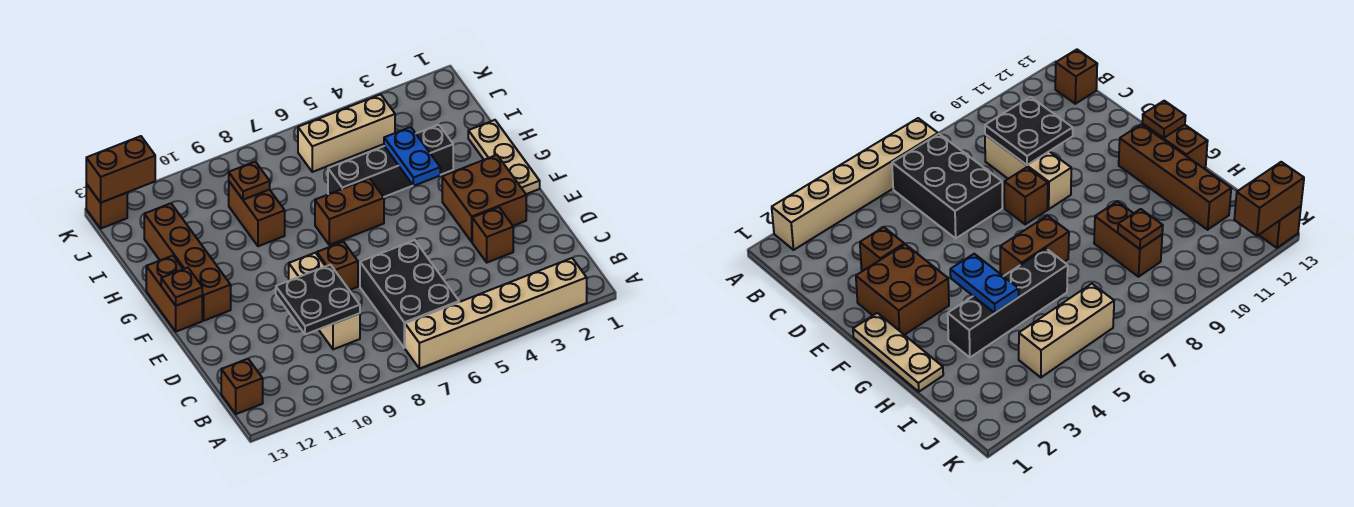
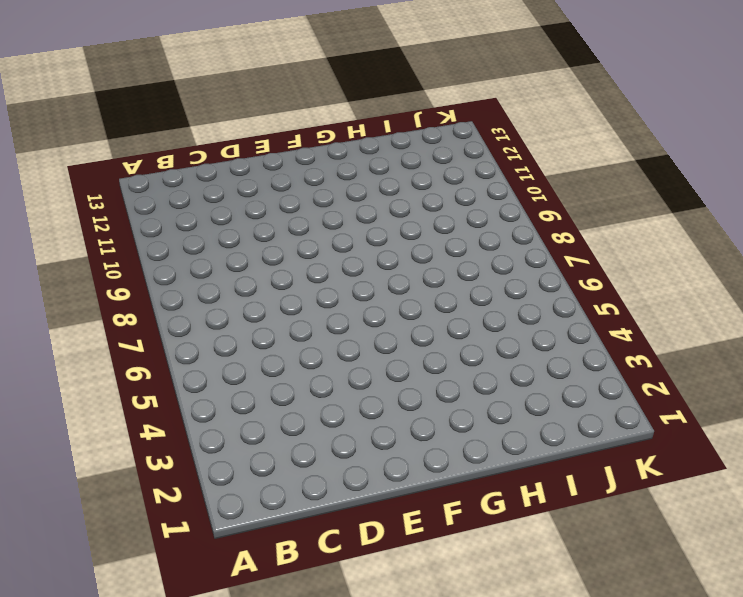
none -> tan brick A2:A7 level 1
none -> black brick B6:D7 level 1
none -> brown brick B13 level 1

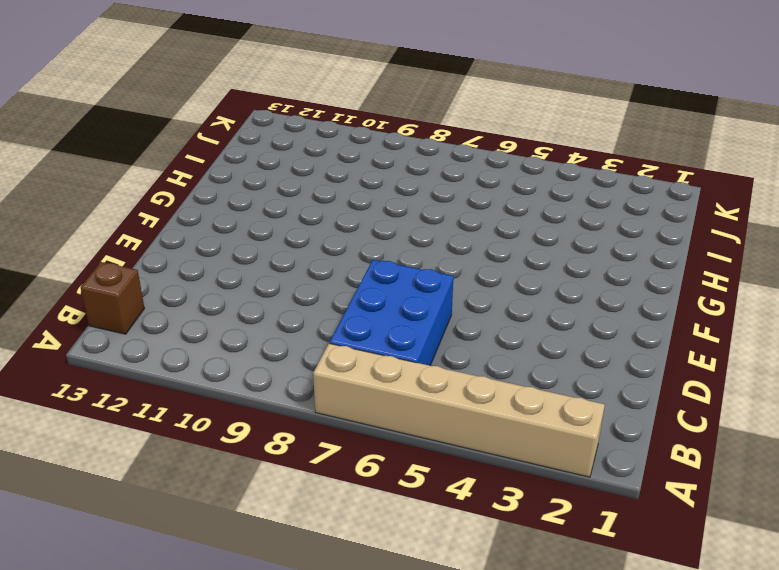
blue brick B6:D7 level 1 -> black brick B6:D7 level 1
none -> tan brick C9:E9 level 1
none -> brown brick D3 level 1
none -> brown brick E2:F3 level 1

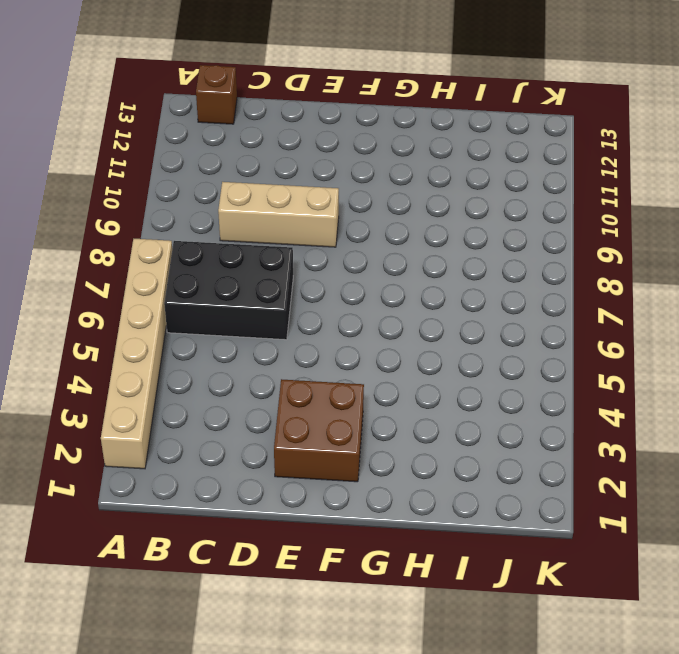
none -> brown brick D3 level 1
none -> brown brick E8 level 1
none -> tan plate F1:H1 level 1

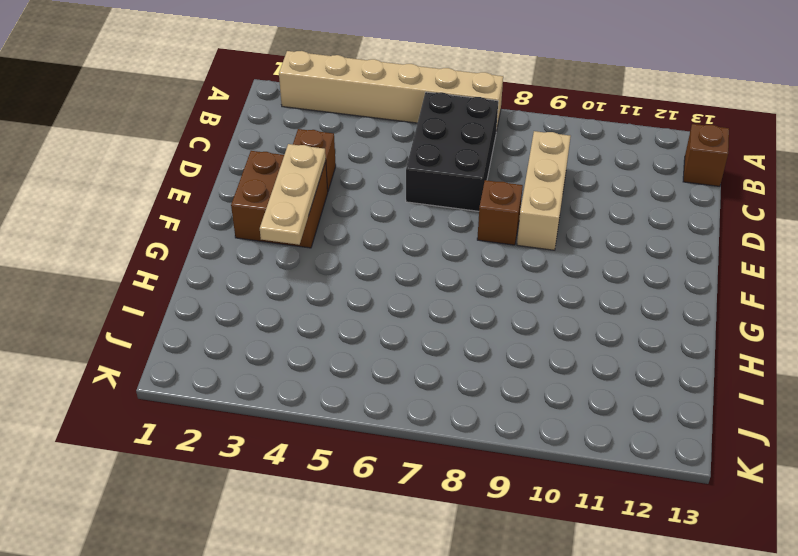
tan plate E3:G3 level 2 -> tan plate F1:H1 level 1
none -> brown brick F12:I12 level 1
none -> brown brick F13:G13 level 1
none -> brown brick G6:G7 level 1

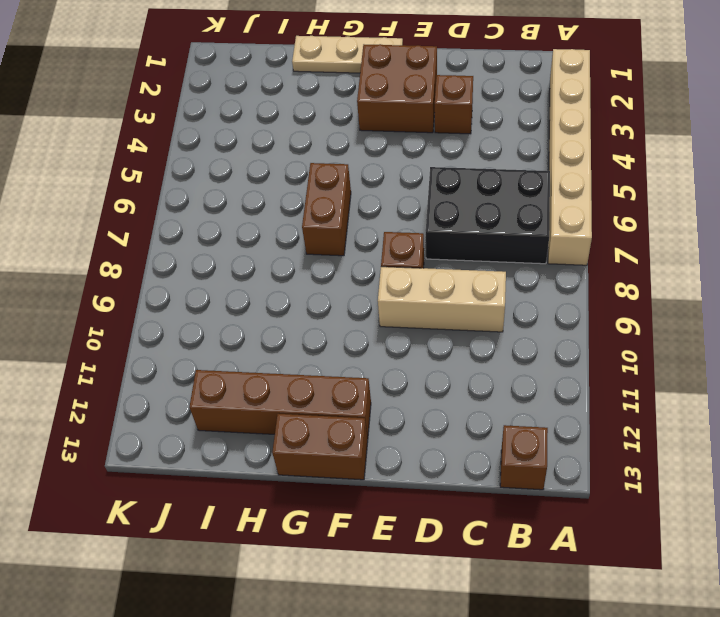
none -> black brick H3:H6 level 1
none -> brown brick H9:I9 level 1
none -> tan brick J4:J6 level 1

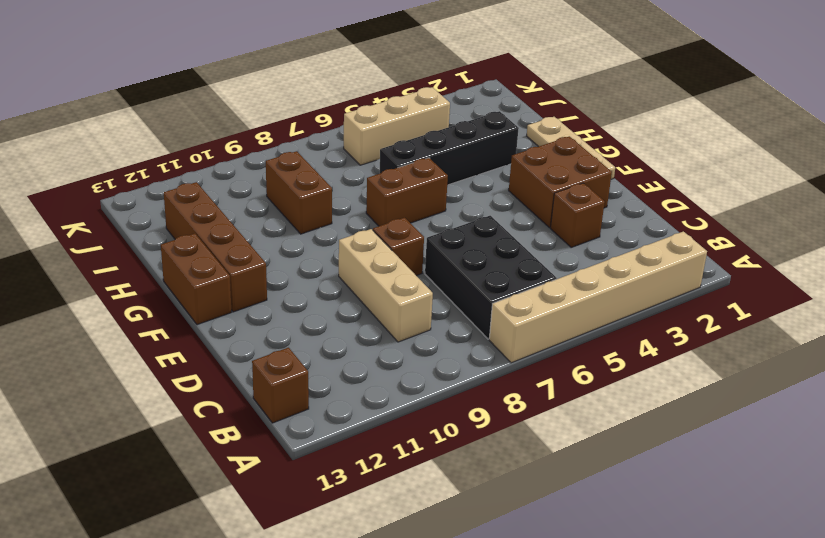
none -> brown brick K13 level 1
none -> black plate C9:D10 level 2
none -> brown plate F13 level 2

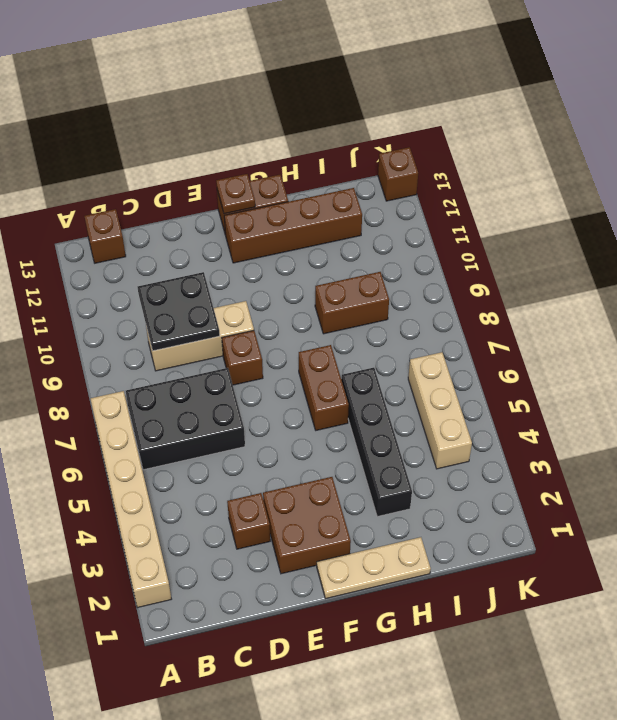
none -> blue plate G4:H4 level 2
none -> brown plate I9 level 2
none -> brown brick K12:K13 level 2

